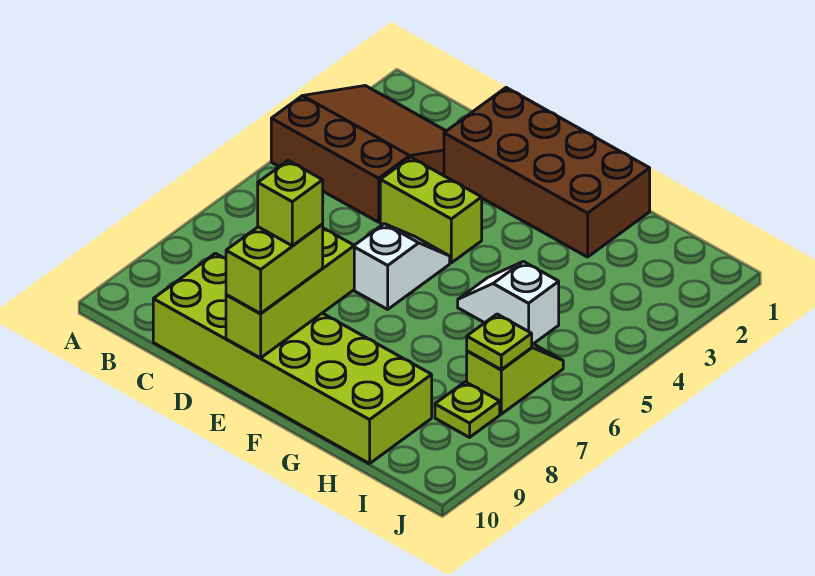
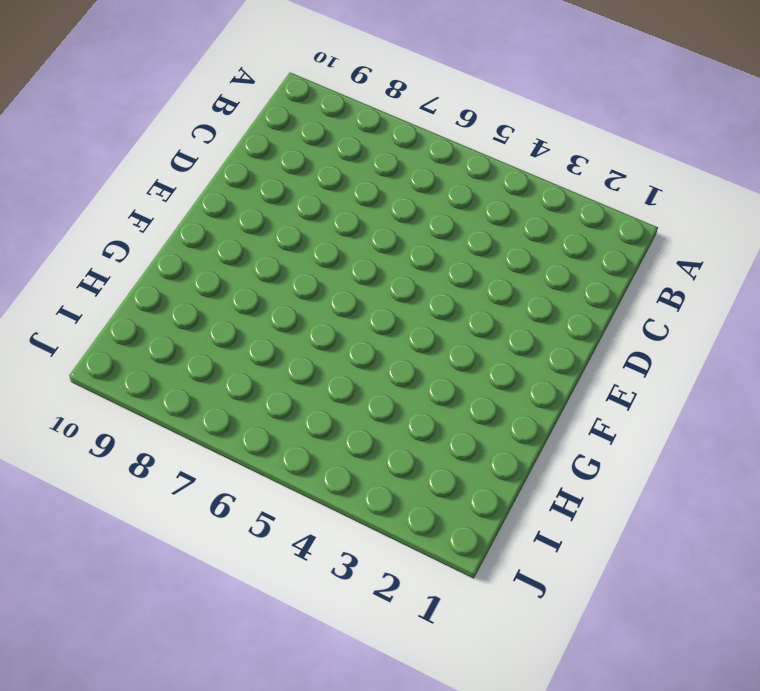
none -> brown slope A2:C4 level 1 top 4
none -> lime brick C9:H10 level 1
none -> brown brick D1:G2 level 1

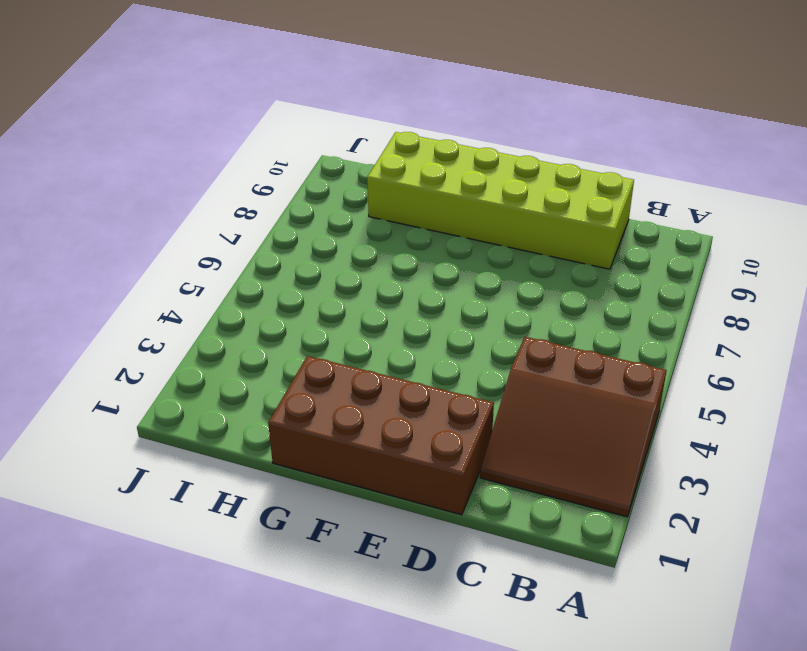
none -> lime brick D4:E4 level 1
none -> white slope E5:E6 level 1 top 6
none -> white slope G5:H5 level 1 top H

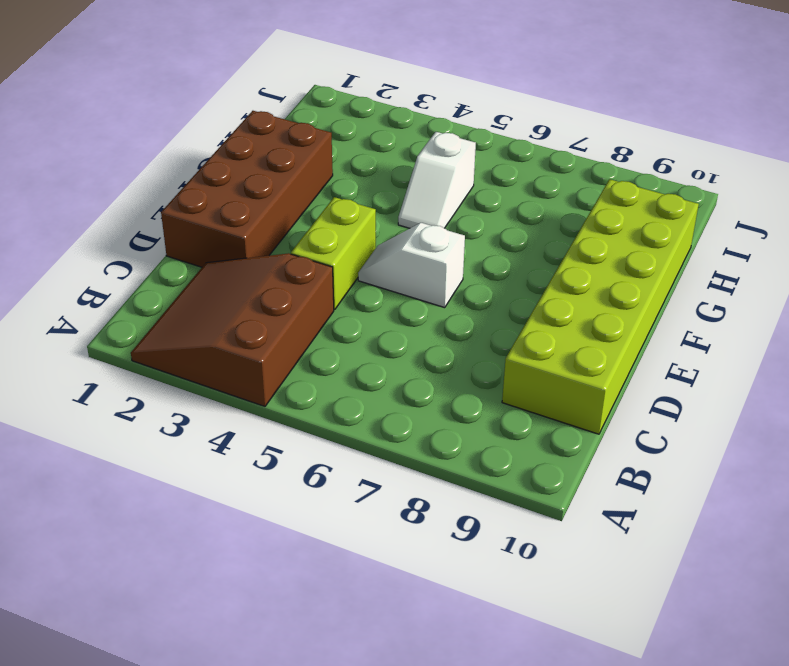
none -> lime slope I6:I7 level 1 top 7
none -> lime plate I8 level 1
none -> lime brick E8:E10 level 2

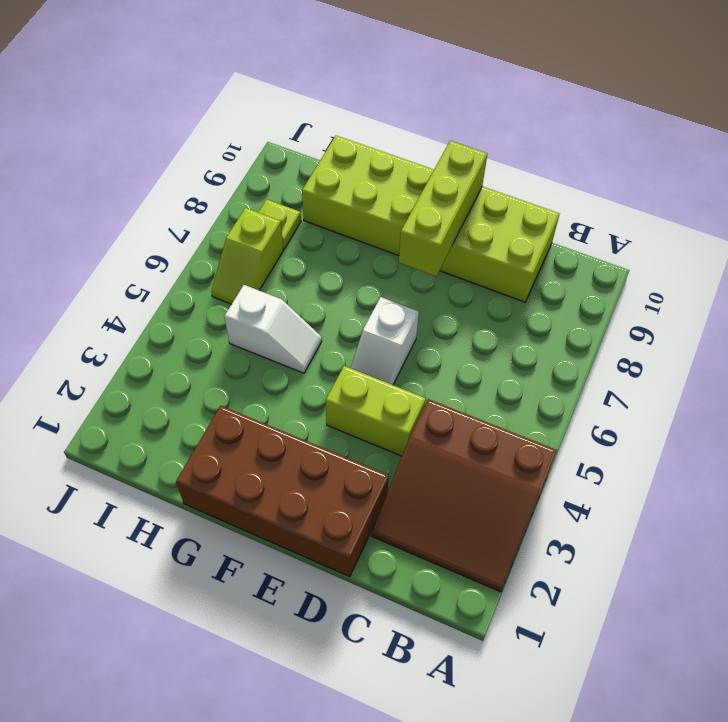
none -> lime plate I7 level 2
none -> lime brick E9:E10 level 3
none -> lime brick E9 level 4

